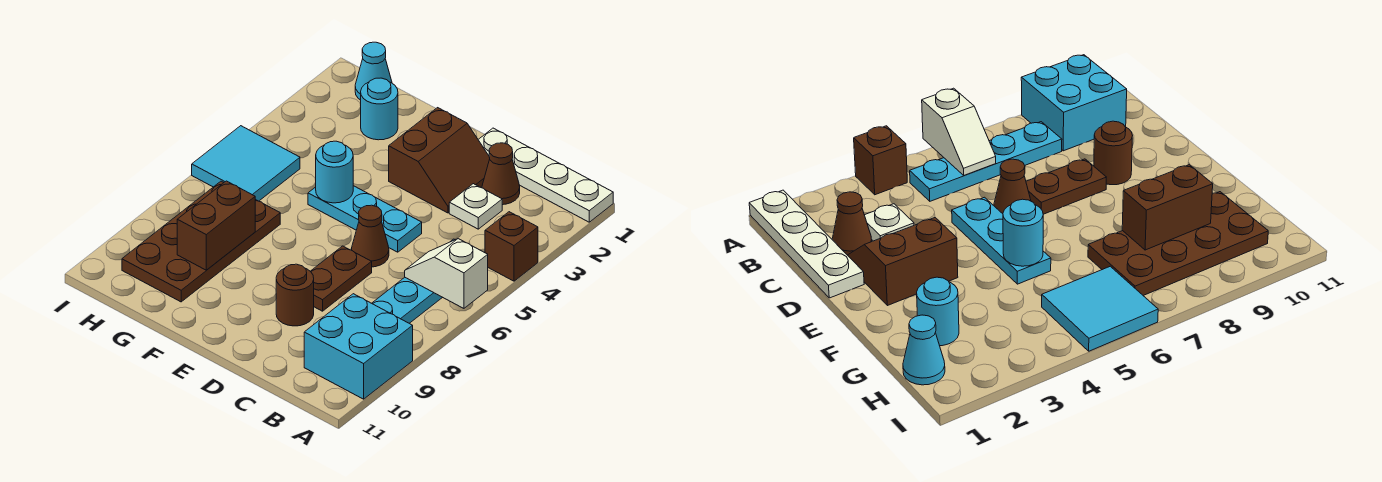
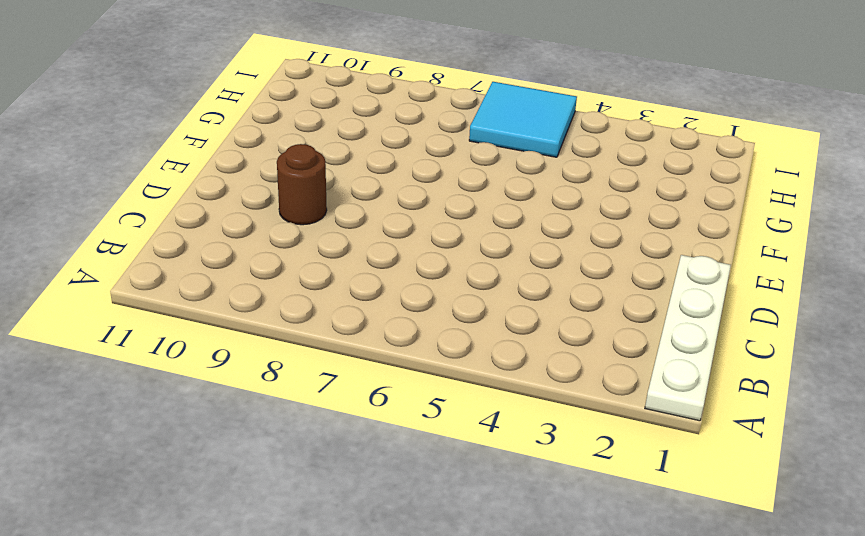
none -> brown brick A4 level 1
none -> cyan brick A9:B10 level 1
none -> cyan plate B5:B8 level 1

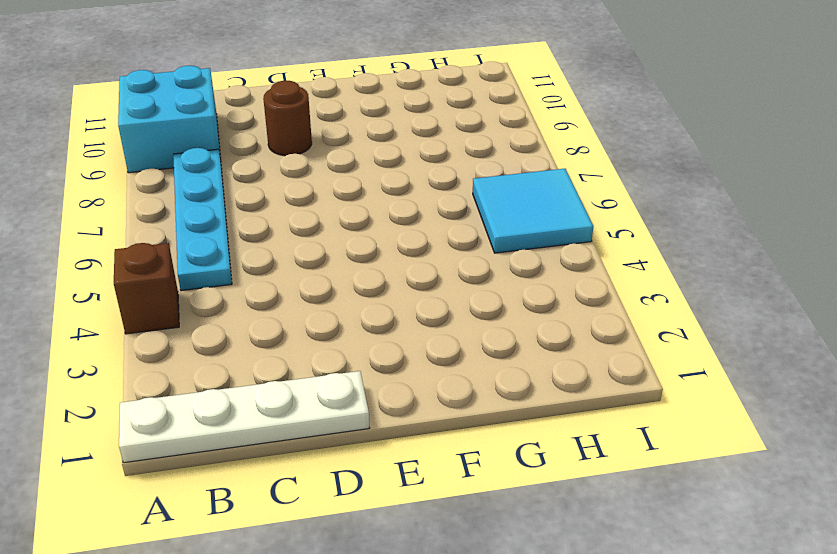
none -> brown cone C2 level 1
none -> white plate C3 level 1
none -> brown slope D2:E3 level 1 top E

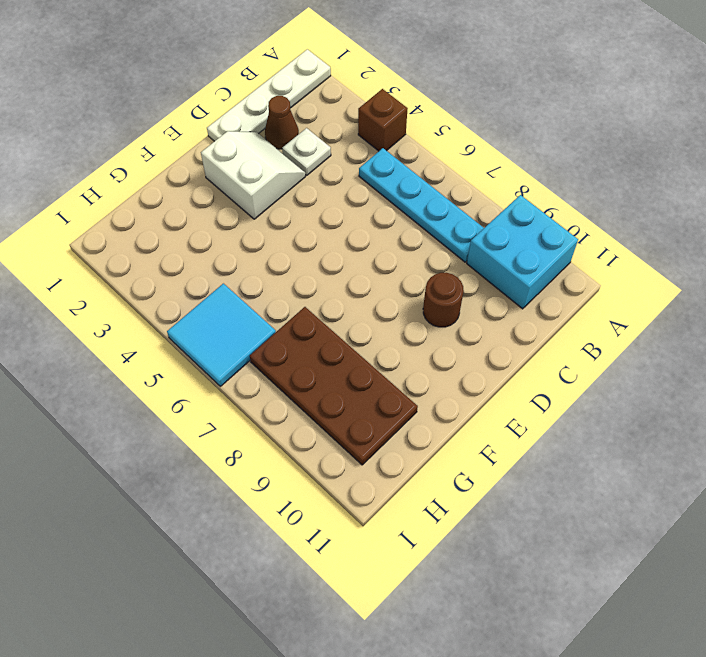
white slope D2:E3 level 1 top E -> brown slope D2:E3 level 1 top E
none -> cyan plate D5:F5 level 1
none -> brown cone D6 level 1
none -> brown plate D7:D8 level 1

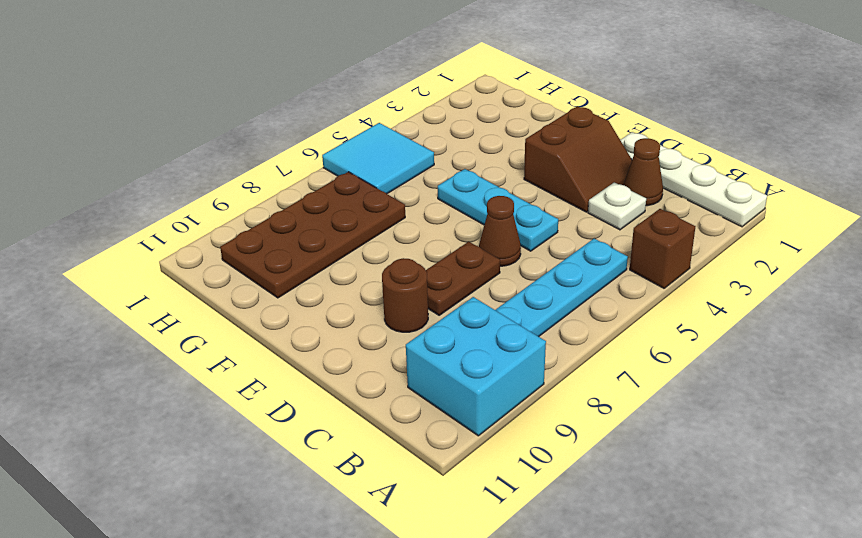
none -> cyan round brick G2 level 1
none -> cyan cone H1 level 1
none -> white slope A6:B6 level 2 top A

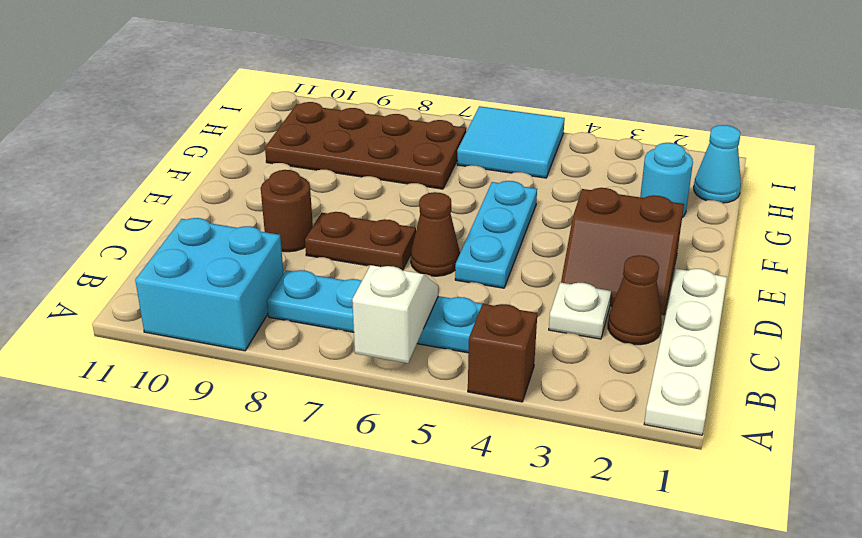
none -> cyan round brick F5 level 2
none -> brown brick G8:G9 level 2

